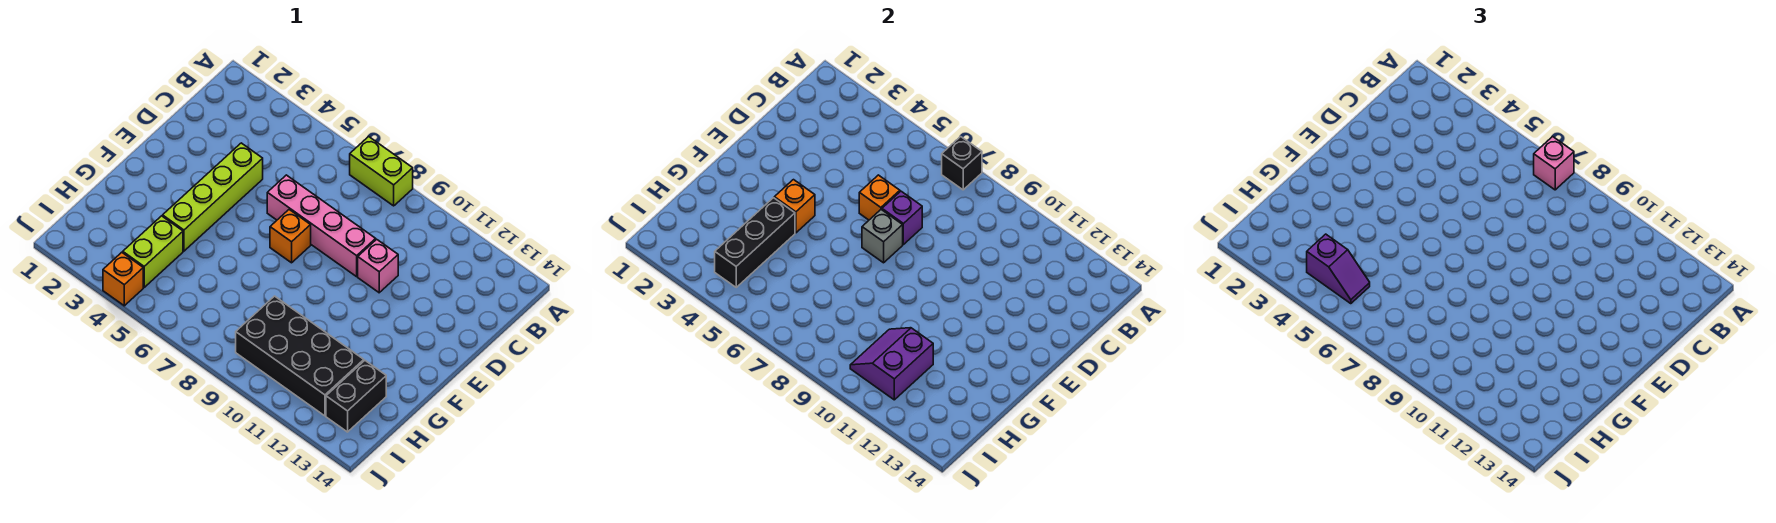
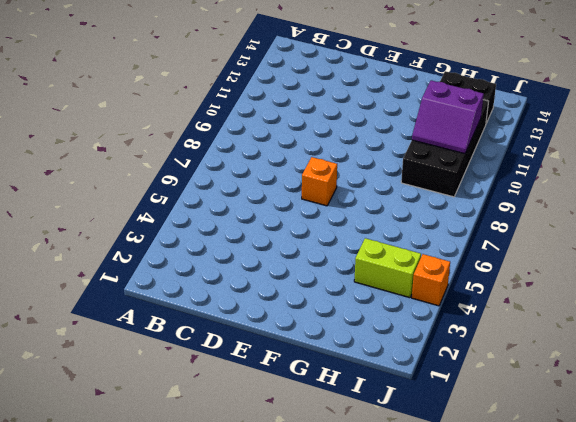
none -> lime brick A7:A8 level 1
none -> lime brick D4:G4 level 1
none -> pink brick D6:D9 level 1

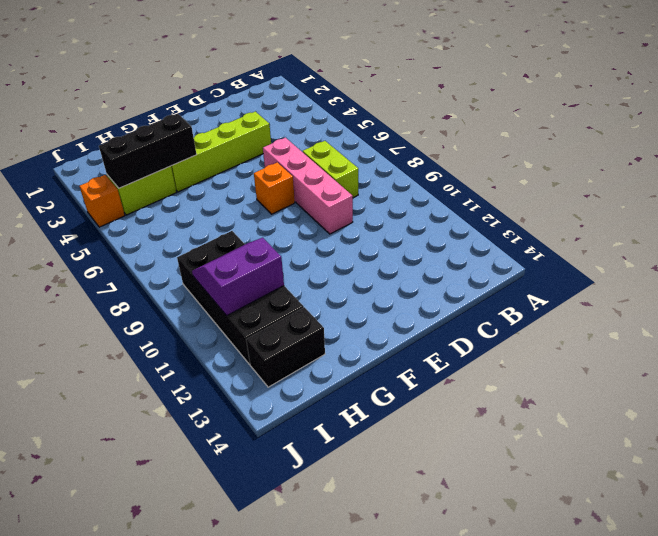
lime brick C7:C8 level 1 -> lime brick A7:A8 level 1
none -> pink brick D10 level 1
none -> black brick A7 level 2
none -> orange brick D6 level 2

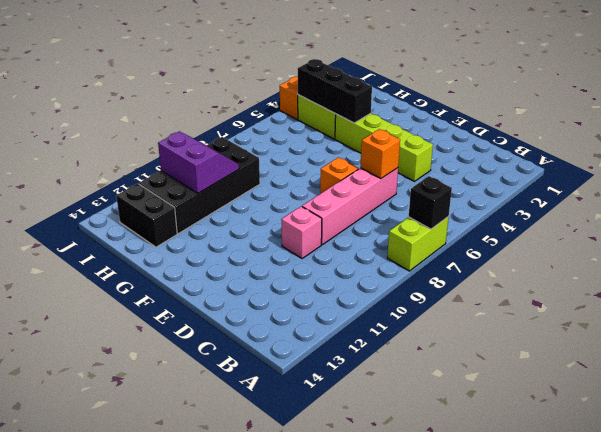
none -> purple brick D7 level 2
none -> grey brick E7 level 2
none -> orange brick F4 level 2

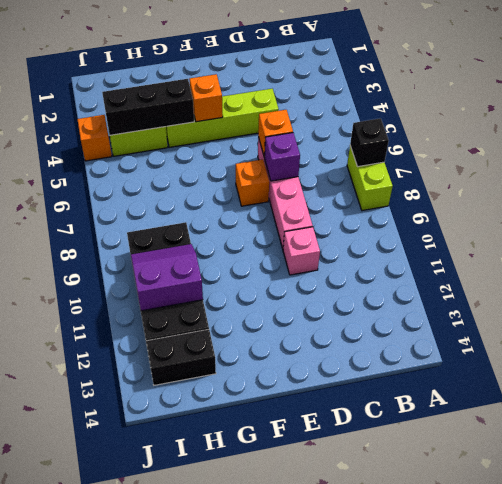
none -> grey brick E7 level 2
none -> pink brick A7 level 3
none -> purple slope I4:I5 level 3 top 4

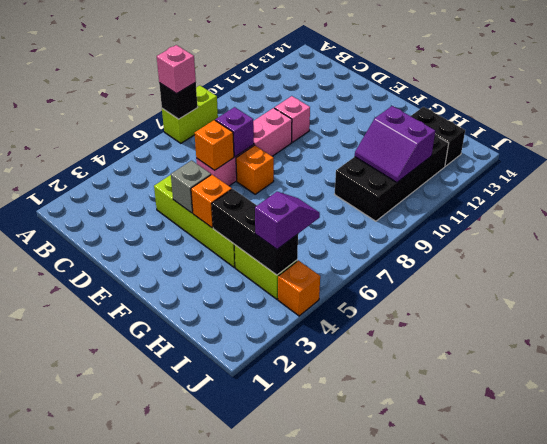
grey brick E4 level 2 -> grey brick E7 level 2

